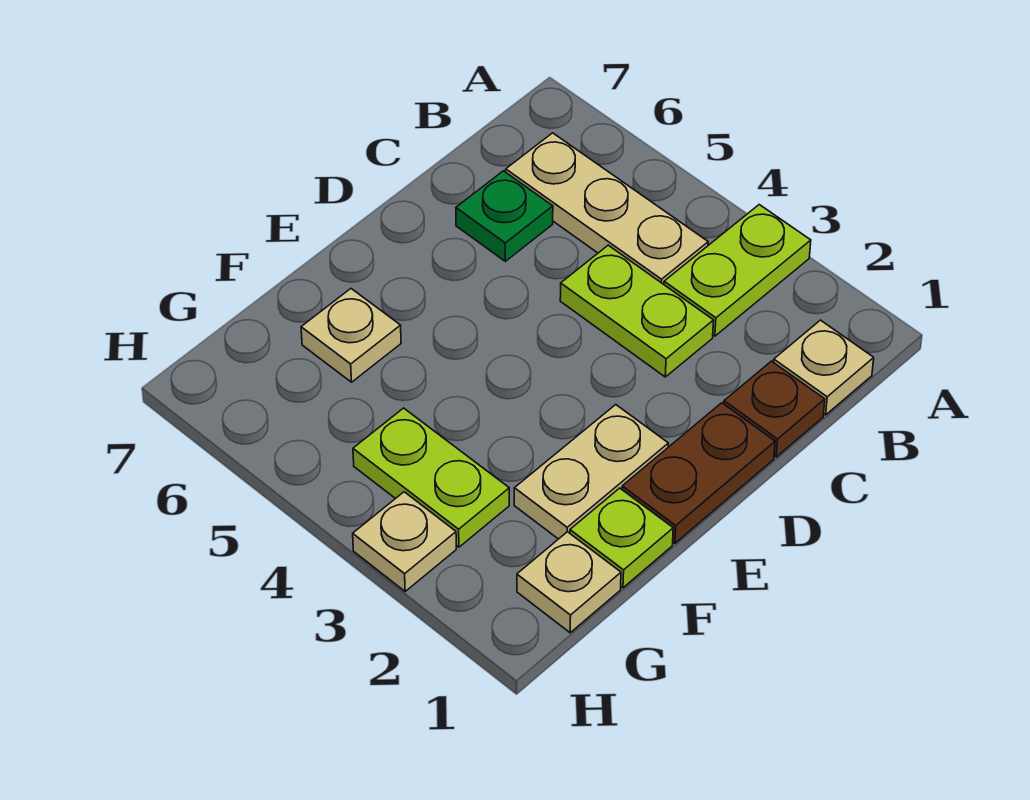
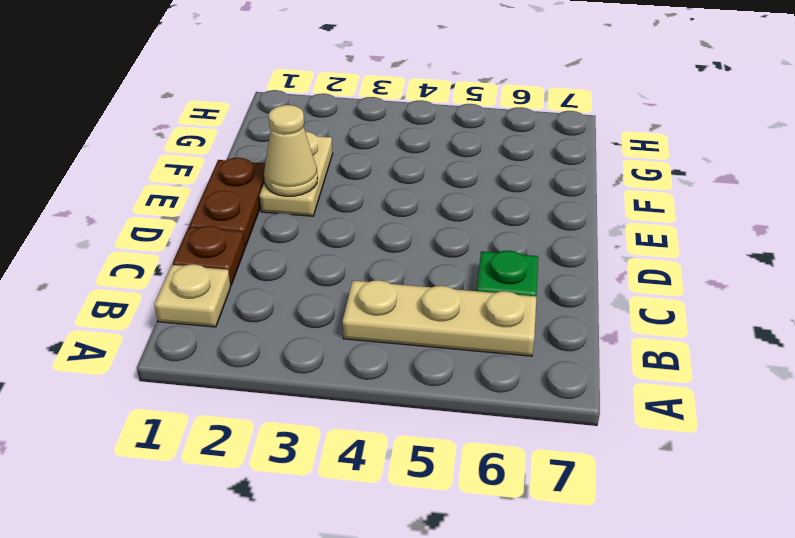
tan cone E2 level 2 -> none
none -> lime plate A3:B3 level 1
none -> lime plate C3:C4 level 1
none -> lime plate F1 level 1

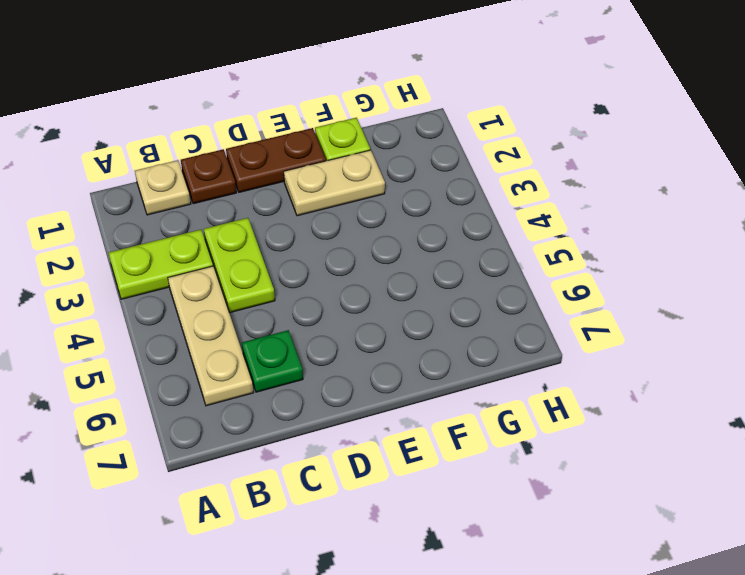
none -> tan plate F6 level 1
none -> tan plate G1 level 1
none -> lime plate G3:G4 level 1

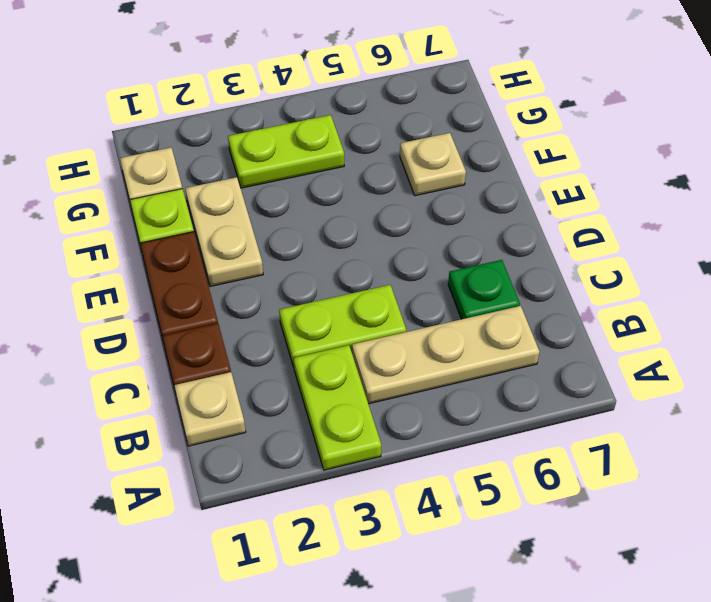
none -> tan plate H3 level 1

